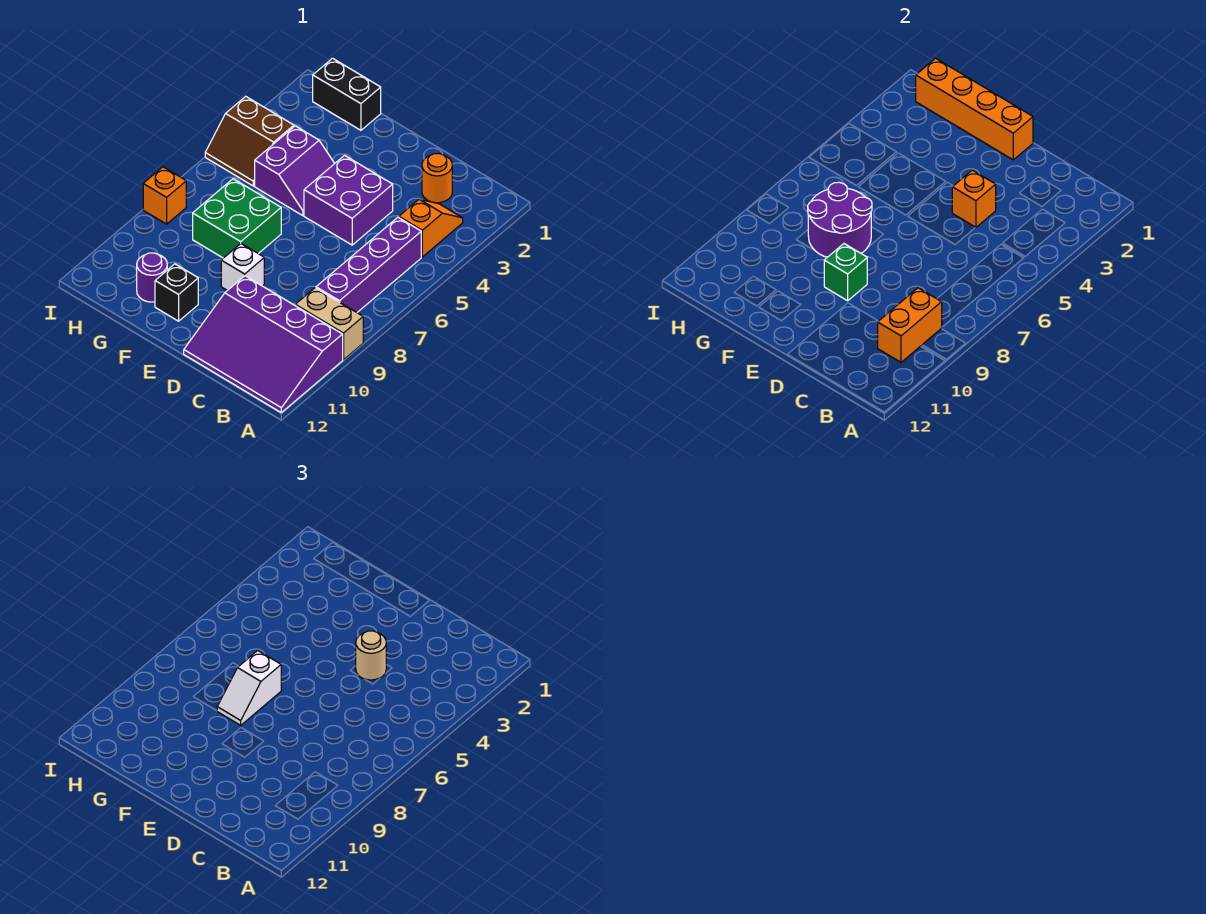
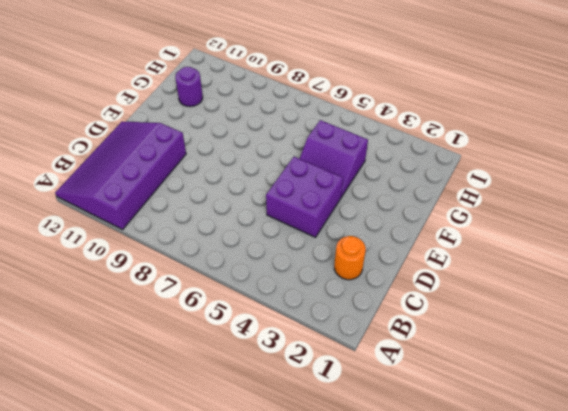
none -> tan brick A9:B9 level 1
none -> orange slope B3:B4 level 1 top 4
none -> purple brick B5:B8 level 1

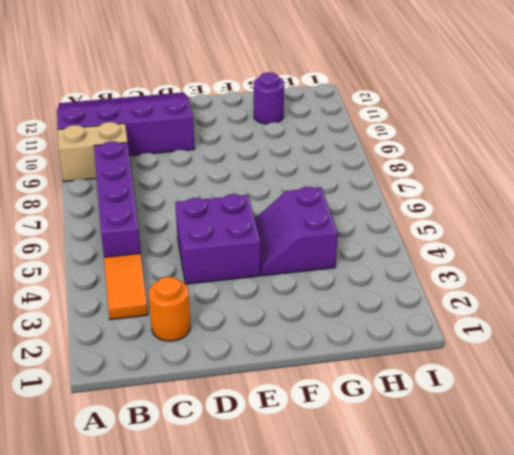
orange tile B3:B4 level 1 -> orange slope B3:B4 level 1 top 4
none -> white brick E9 level 1
none -> green brick F7:G8 level 1
none -> black brick F11 level 1

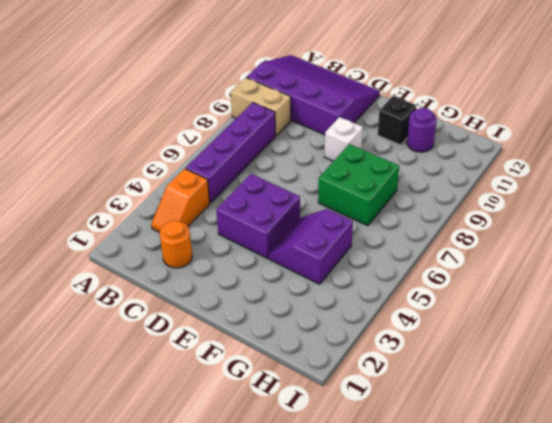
none -> black brick G1:H1 level 1
none -> brown slope H4:I5 level 1 top 4
none -> orange brick I8 level 1

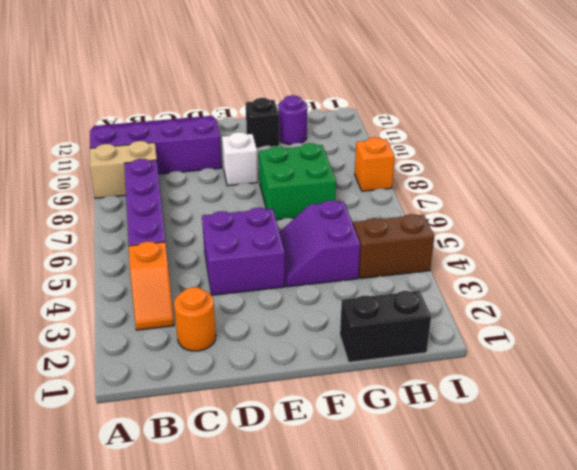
none -> orange brick B9:B10 level 2
none -> orange brick D4 level 2
none -> orange brick E1:H1 level 2

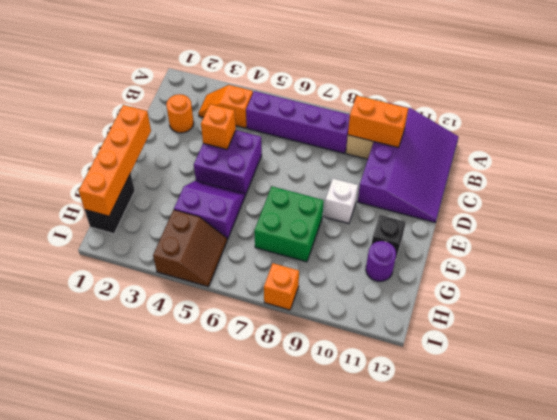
none -> green brick E9 level 2
none -> purple round brick F7:G8 level 2
none -> tan round brick D4 level 3

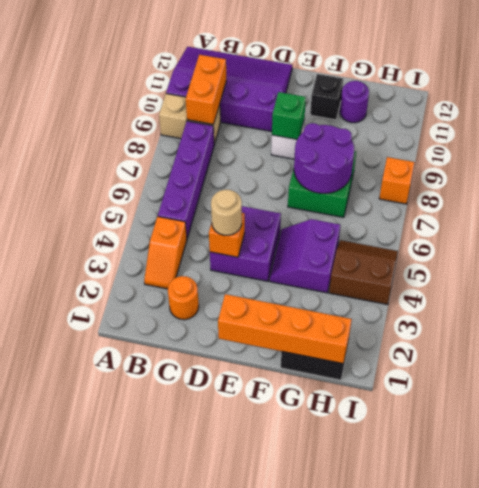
none -> white slope F7:F8 level 3 top 7

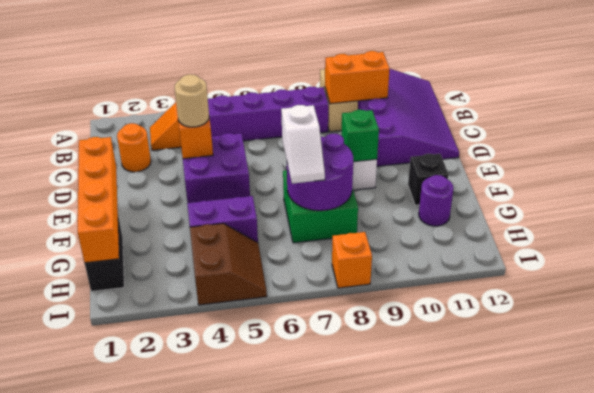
white slope F7:G7 level 3 top F -> white slope F7:F8 level 3 top 7

